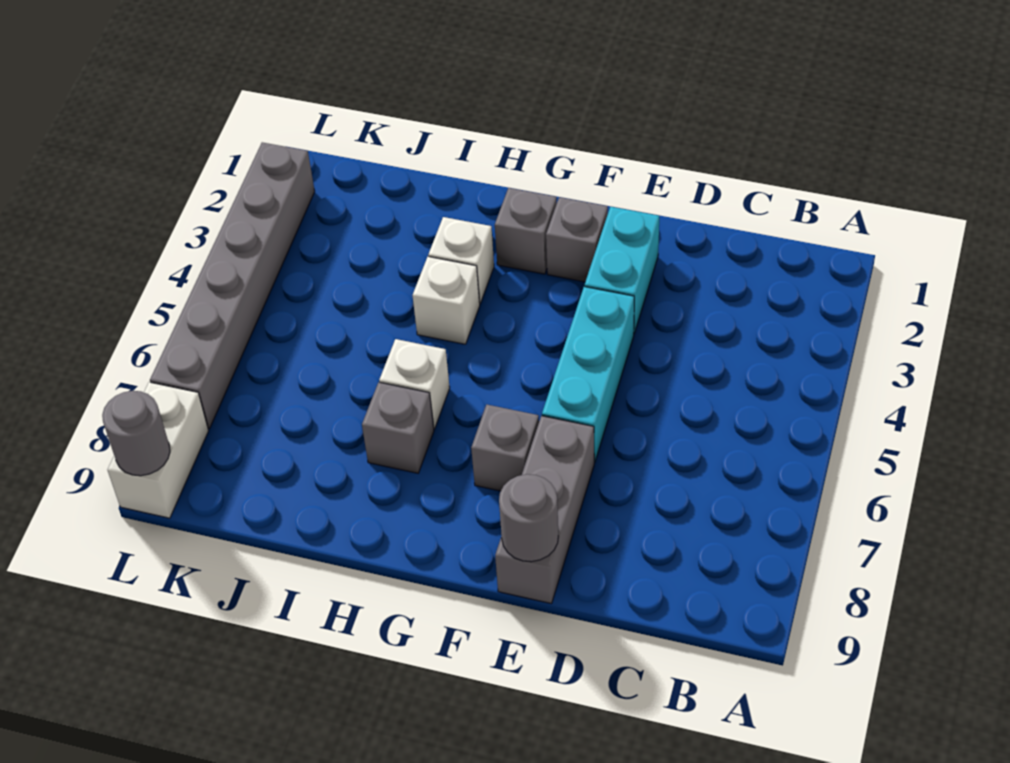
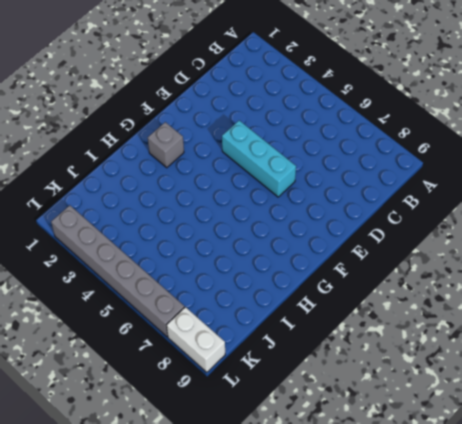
none -> cyan brick E2:E3 level 1
none -> grey brick E7:E9 level 1
none -> grey brick F2 level 1

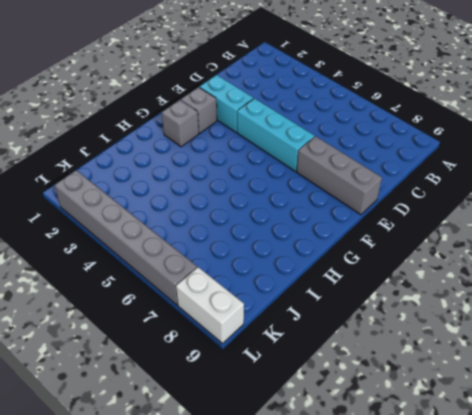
none -> grey brick F7 level 1
none -> white brick H3 level 1
none -> white brick H4 level 1

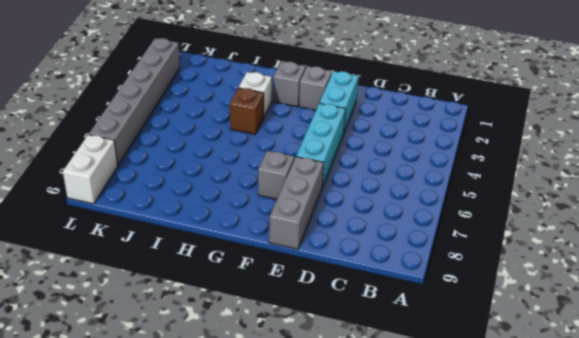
brown brick H4 level 1 -> white brick H4 level 1
none -> white brick H6 level 1
none -> grey brick H7 level 1
none -> grey round brick E9 level 2

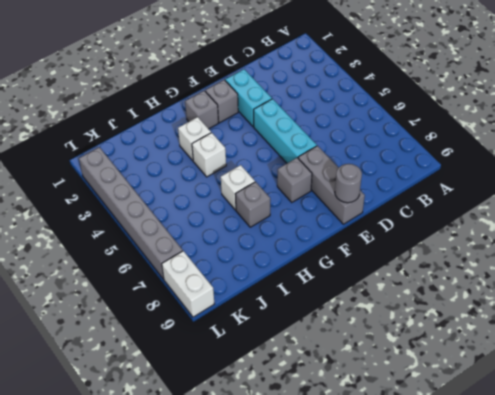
none -> grey round brick L9 level 2

